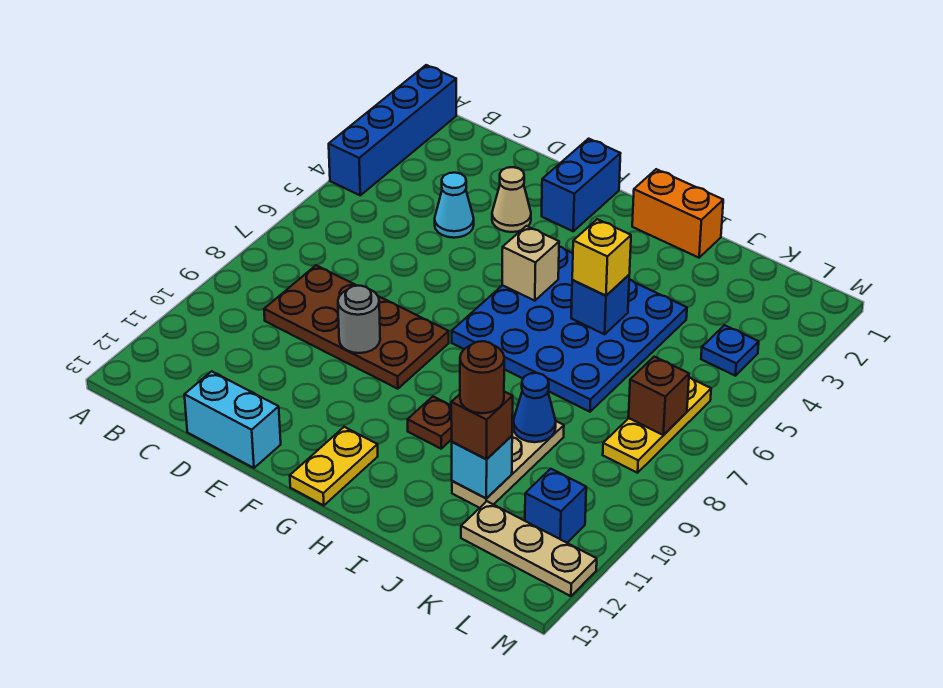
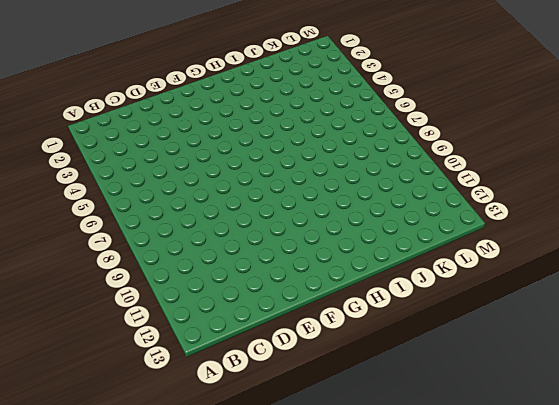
none -> blue brick A1:A4 level 1
none -> brown plate C8:F9 level 1
none -> cyan cone D4 level 1

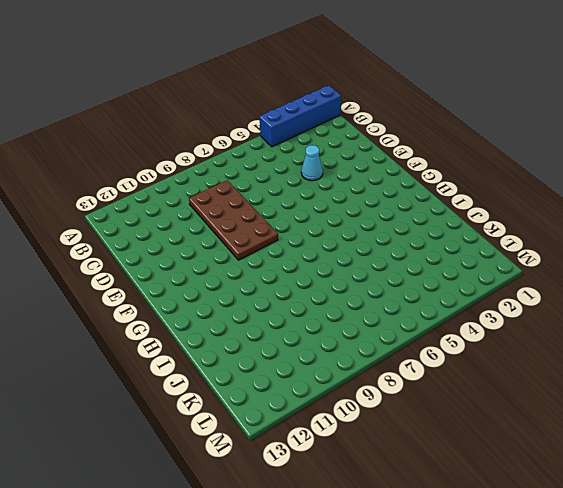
none -> cyan brick D13:E13 level 1
none -> tan cone E3 level 1
none -> blue brick F1:F2 level 1

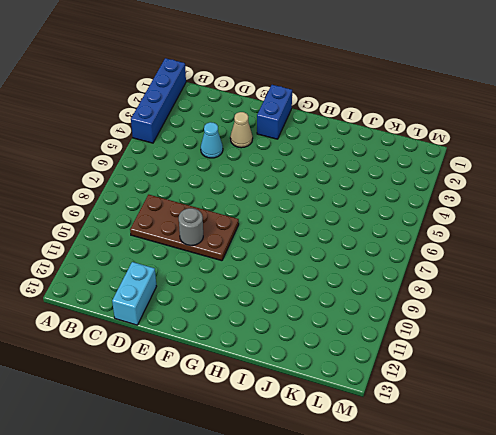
cyan brick D12:D13 level 1 -> cyan brick D13:E13 level 1
none -> blue plate G4:J7 level 1
none -> yellow plate G12:G13 level 1
none -> orange brick H1:I1 level 1

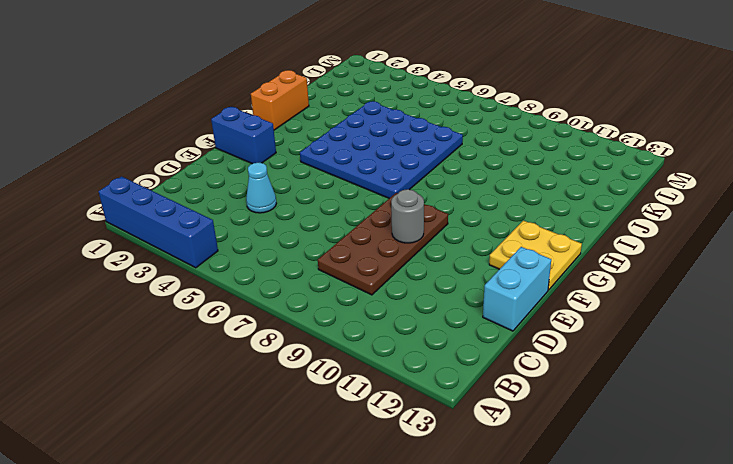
yellow plate F12:G13 level 1 -> yellow plate G12:G13 level 1
none -> tan cone E3 level 1
none -> brown plate H10 level 1
none -> tan plate J9:J11 level 1

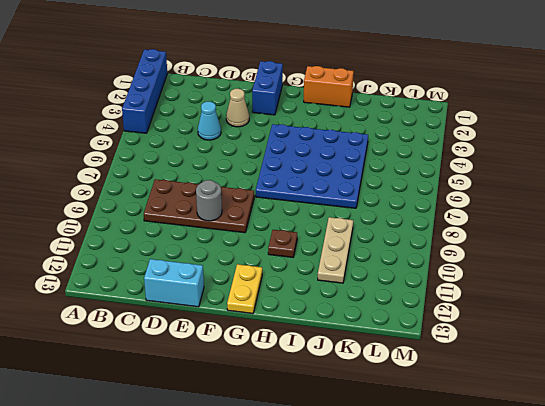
none -> tan plate K12:M12 level 1
none -> blue plate L4 level 1
none -> yellow plate L6:L8 level 1

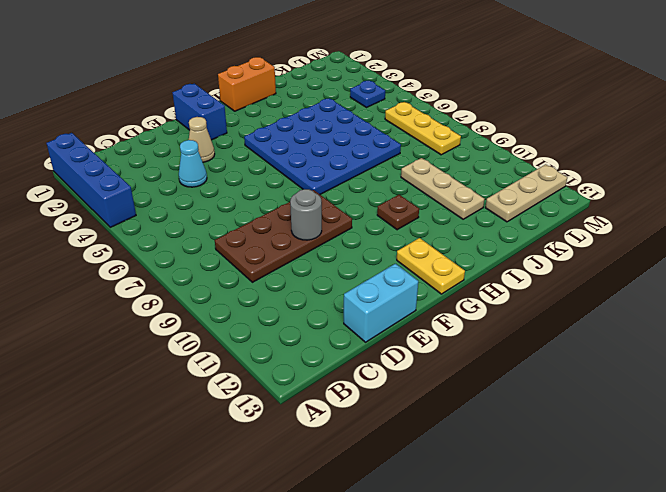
none -> blue brick L11 level 1
none -> tan brick G5 level 2
none -> blue brick I5 level 2

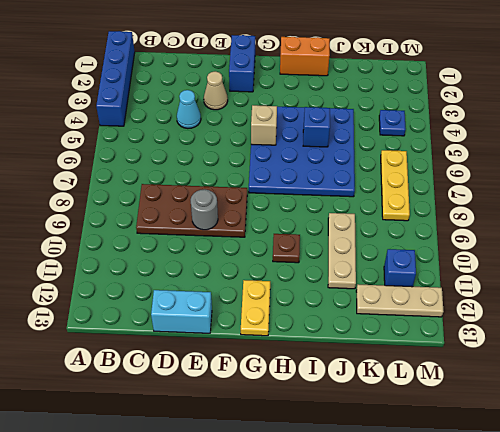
none -> blue cone J9 level 2
none -> cyan brick J11 level 2
none -> brown brick L7 level 2

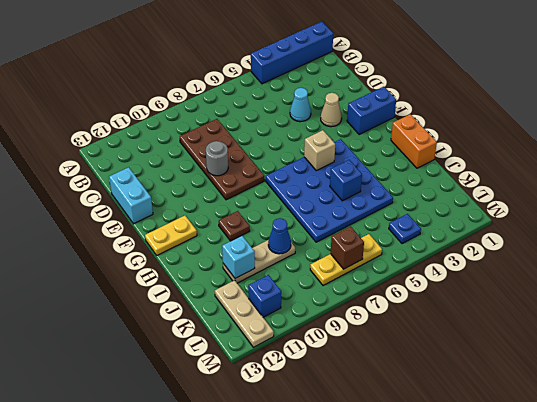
none -> yellow brick I5 level 3
none -> brown brick J11 level 3
none -> brown round brick J11 level 4

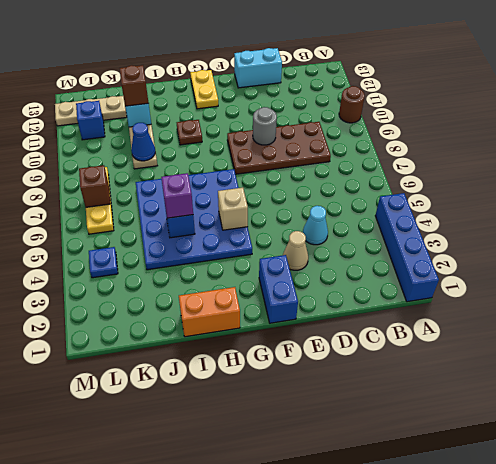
brown round brick A10 level 1 -> brown round brick J11 level 4
purple brick I5 level 3 -> yellow brick I5 level 3

